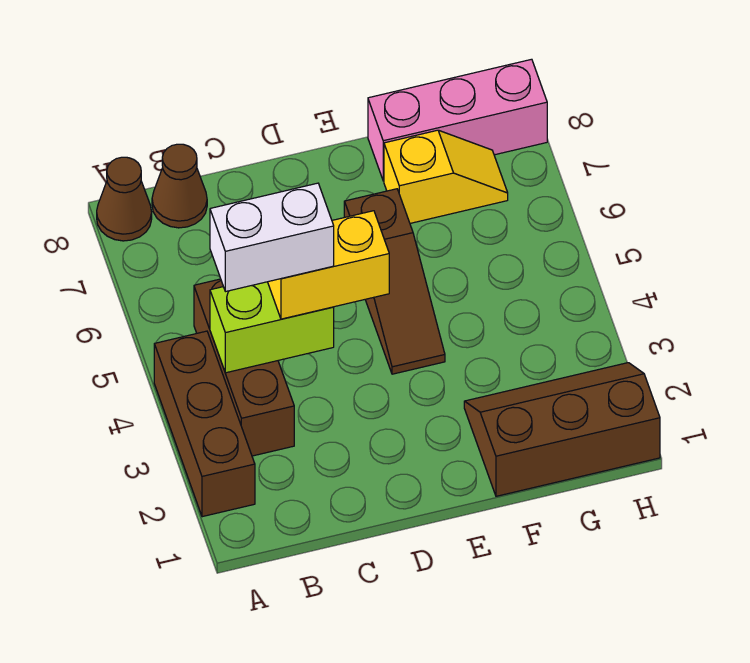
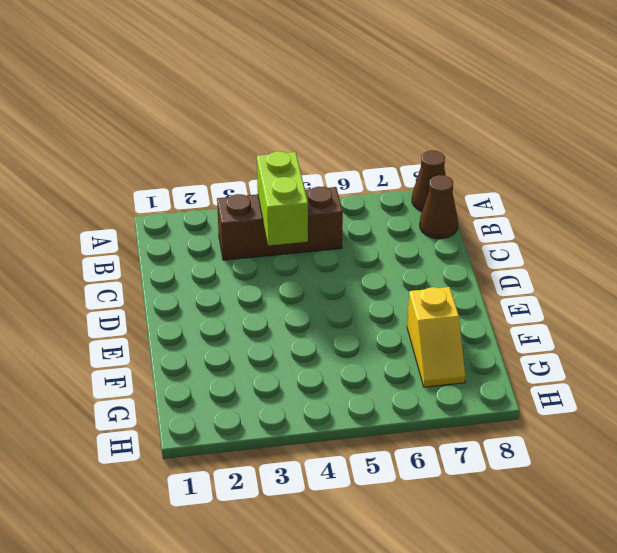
none -> brown brick A2:A4 level 1
none -> brown slope E4:E6 level 1 top 6

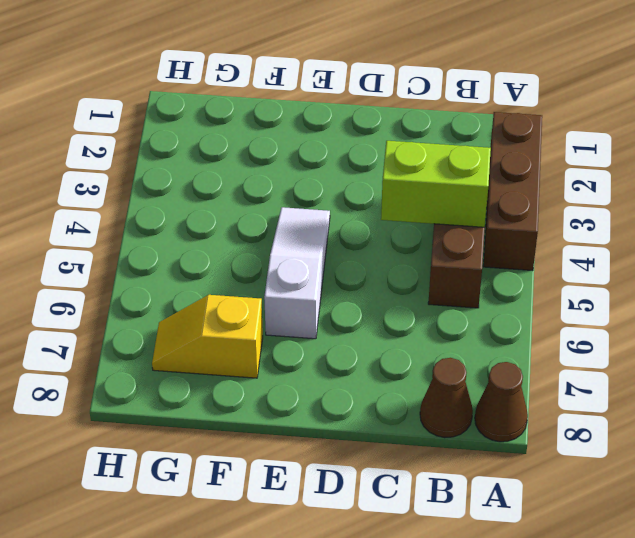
white slope E4:E6 level 1 top 6 -> brown slope E4:E6 level 1 top 6
none -> brown slope F1:H2 level 1 top 1
none -> pink brick F8:H8 level 1

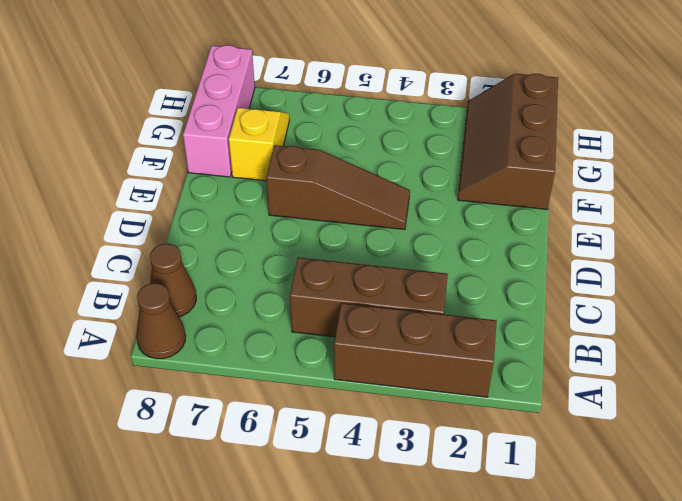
none -> lime brick B4:C4 level 2
none -> yellow brick C4:D4 level 3

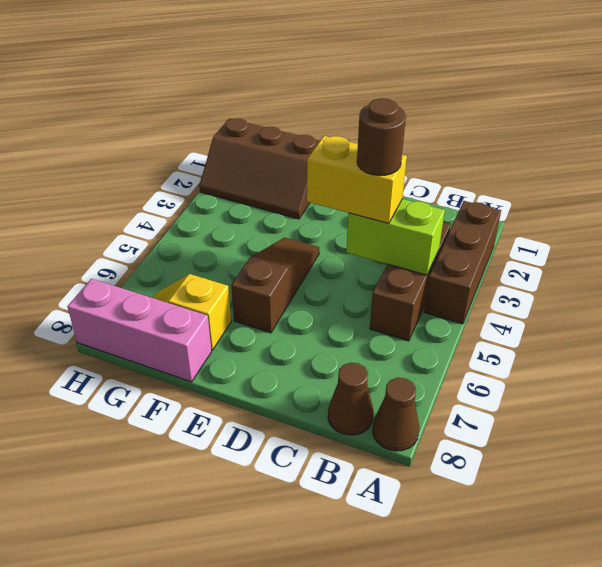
brown round brick C4 level 4 -> white brick B4:C4 level 4

